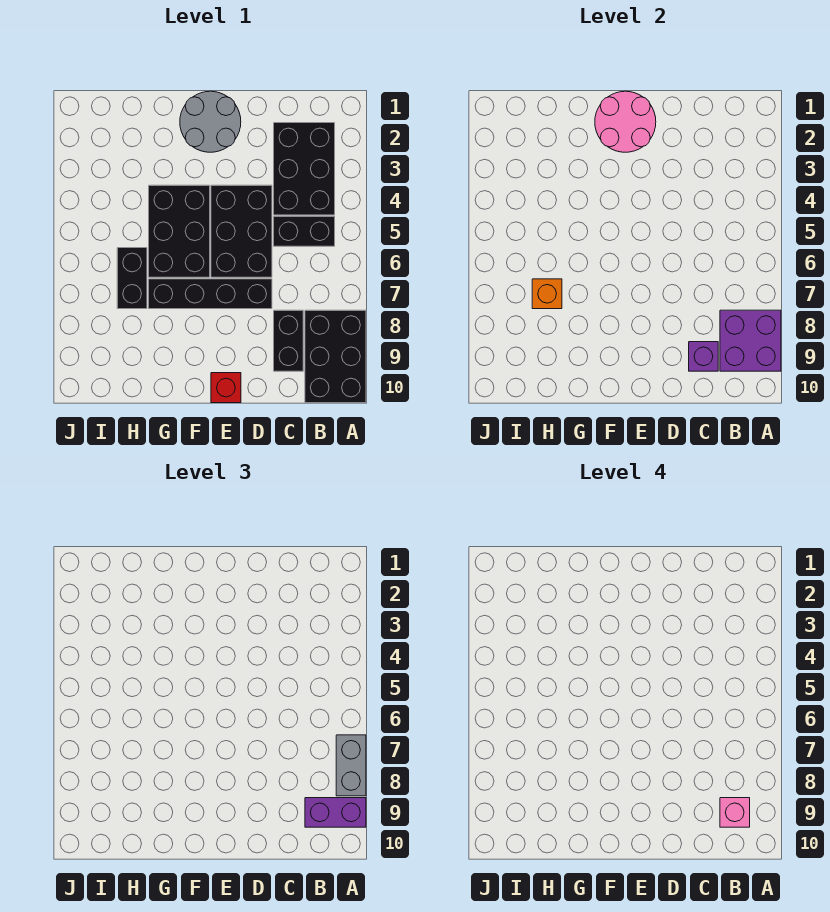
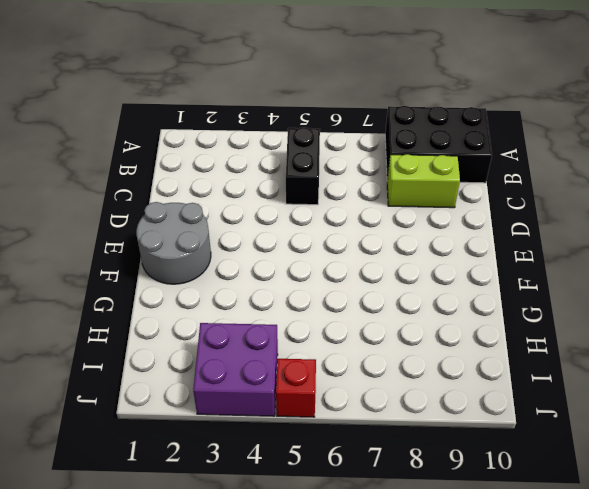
lime brick C8:C9 level 1 -> black brick C8:C9 level 1
purple brick I3:J4 level 1 -> purple brick A8:B9 level 2
red brick J5 level 1 -> red brick E10 level 1
none -> black brick B2:C4 level 1
none -> black brick D4:E6 level 1
none -> black brick D7:G7 level 1

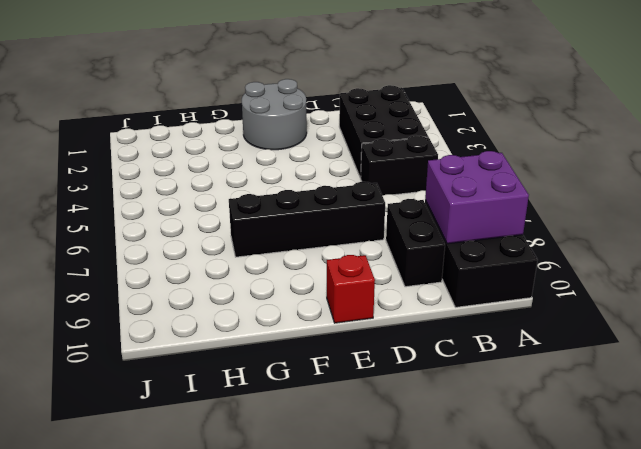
none -> black brick D4:E6 level 1
none -> black brick F4:G6 level 1
none -> black brick H6:H7 level 1

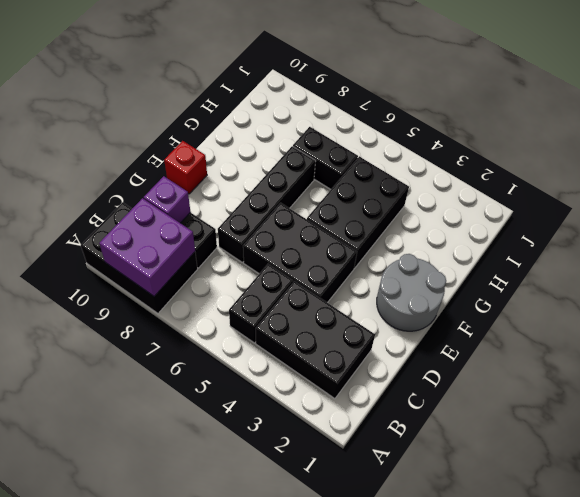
black brick F4:H5 level 1 -> black brick F4:G6 level 1
none -> pink round brick E1:F2 level 2
none -> orange brick H7 level 2
none -> grey brick A7:A8 level 3

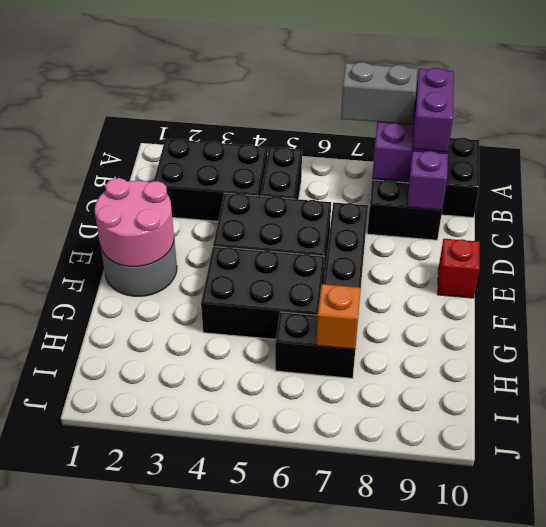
none -> pink brick B9 level 4

